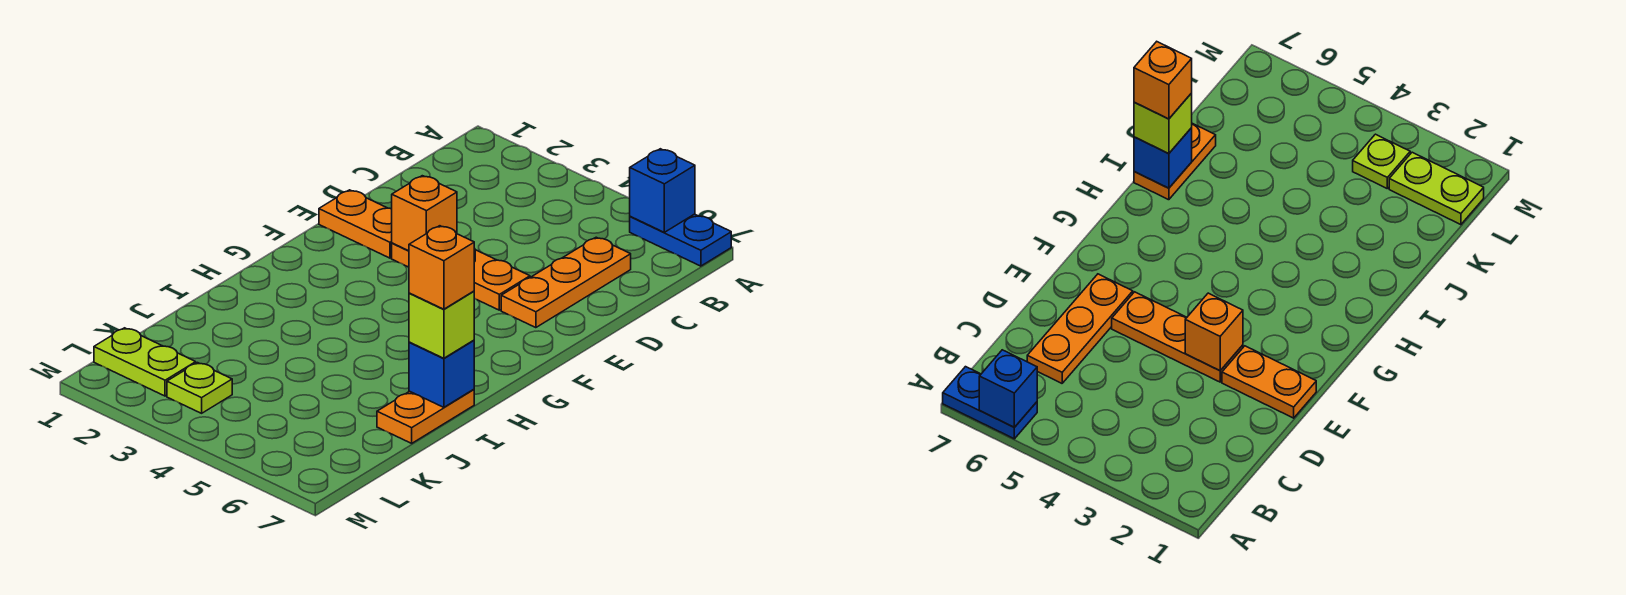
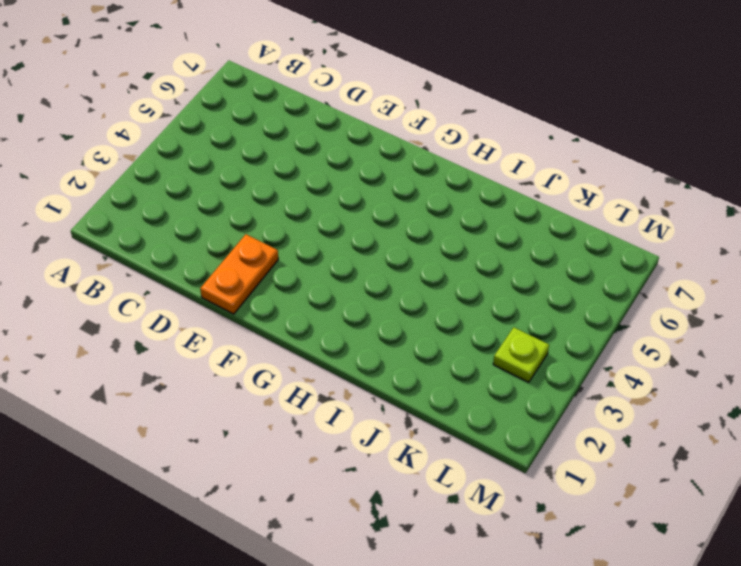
none -> blue plate A6:A7 level 1
none -> orange plate C6:E6 level 1
none -> orange plate E3:E5 level 1

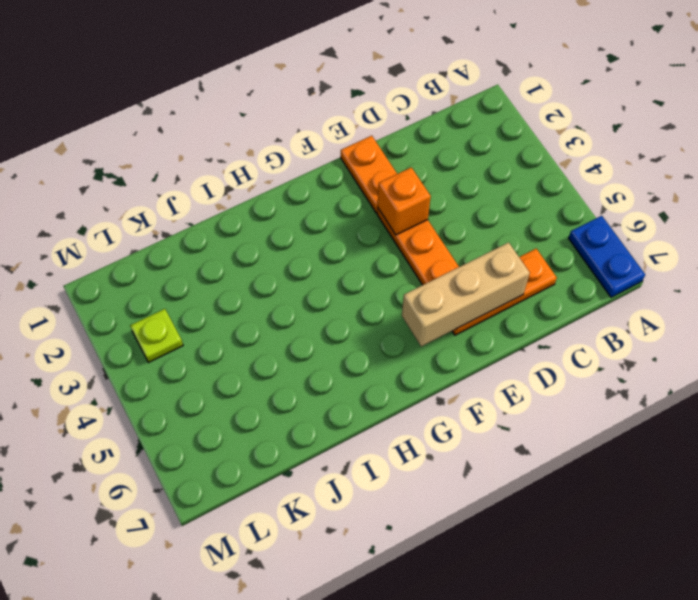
tan brick D6:F6 level 2 -> none
none -> orange plate I7:J7 level 1
none -> lime plate L1:L2 level 1
none -> blue brick A6 level 2

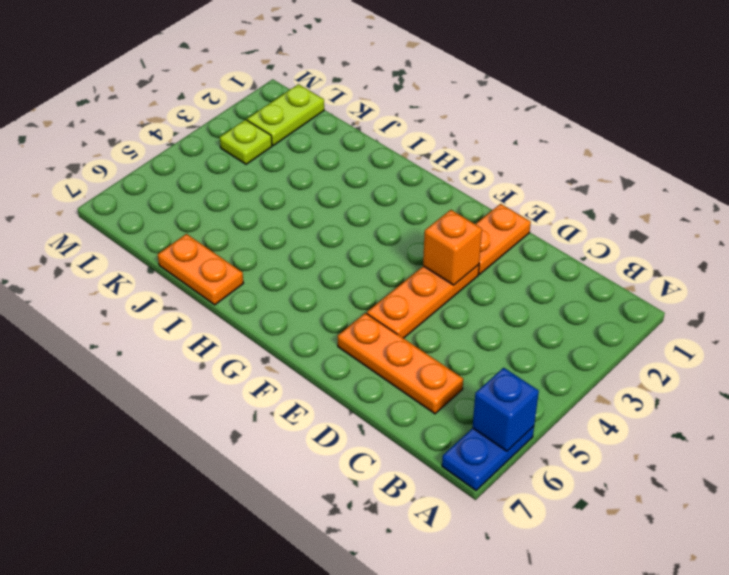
none -> blue brick I7 level 2
none -> lime brick I7 level 3
none -> orange brick I7 level 4

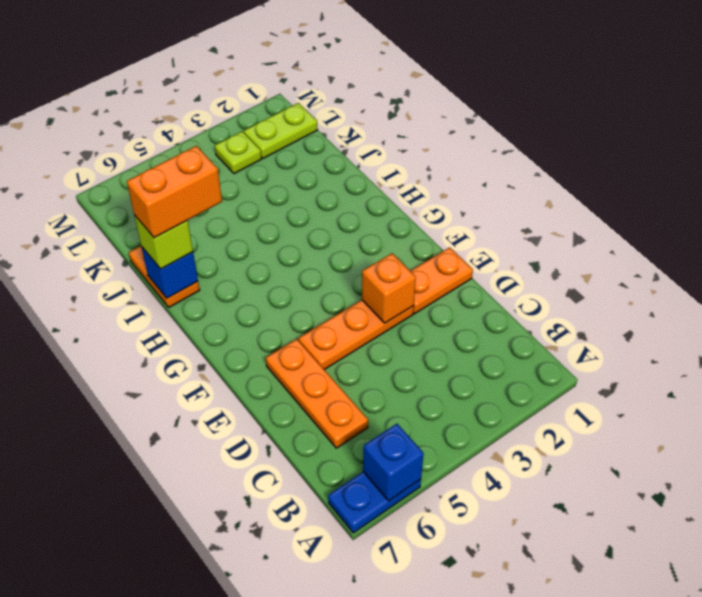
orange brick I6:I7 level 4 -> orange brick I7 level 4

